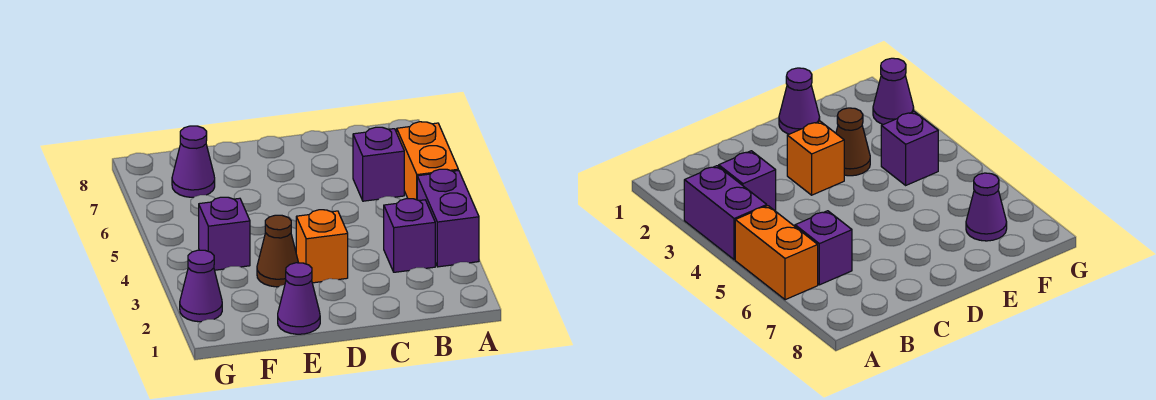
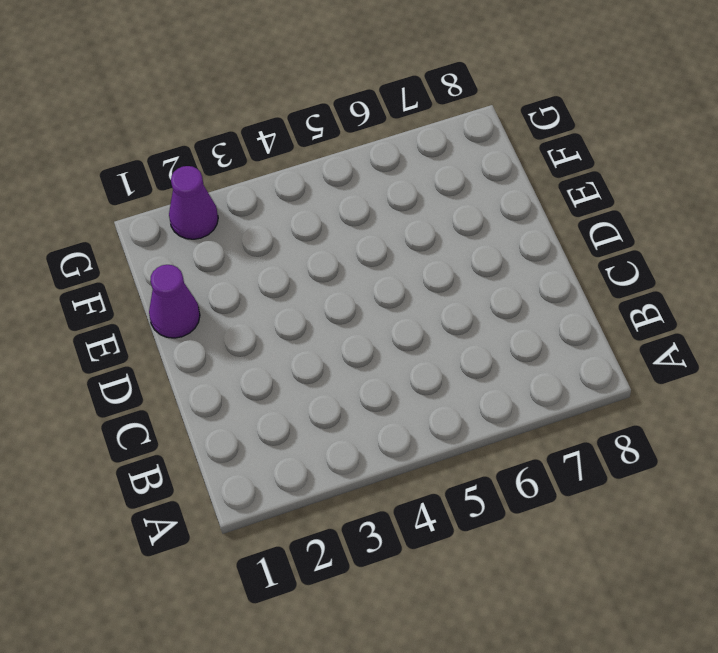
none -> purple brick A3:A4 level 1
none -> orange brick A5:A6 level 1

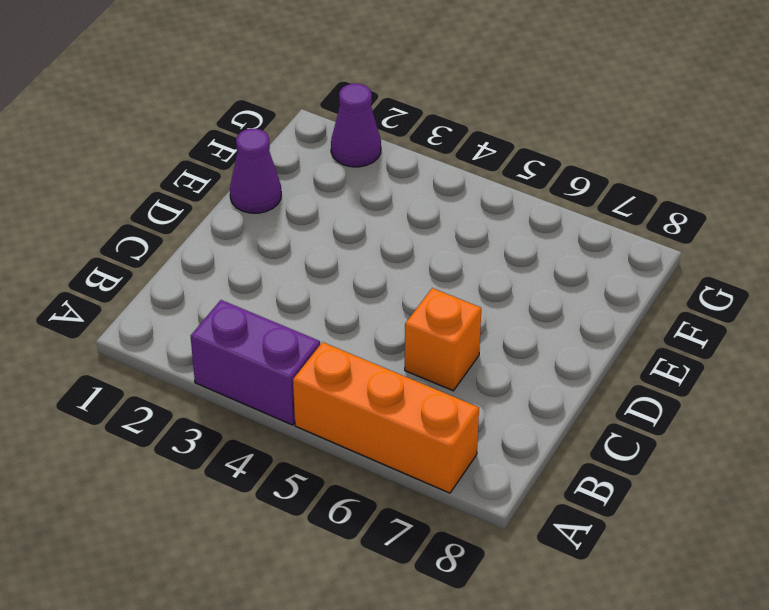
orange brick A5:A7 level 1 -> orange brick A5:A6 level 1
orange brick C6 level 1 -> orange brick D3 level 1
none -> purple brick B3 level 1
none -> purple brick B6 level 1

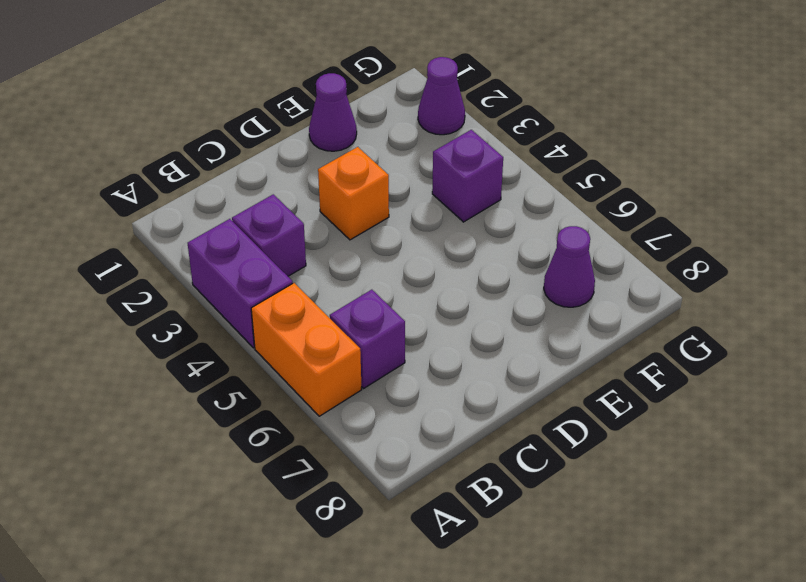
none -> brown cone E3 level 1

